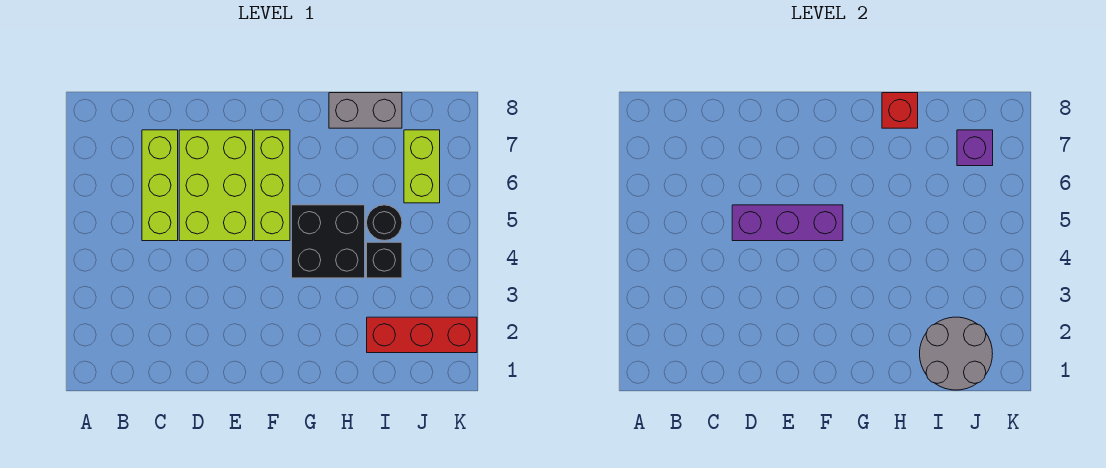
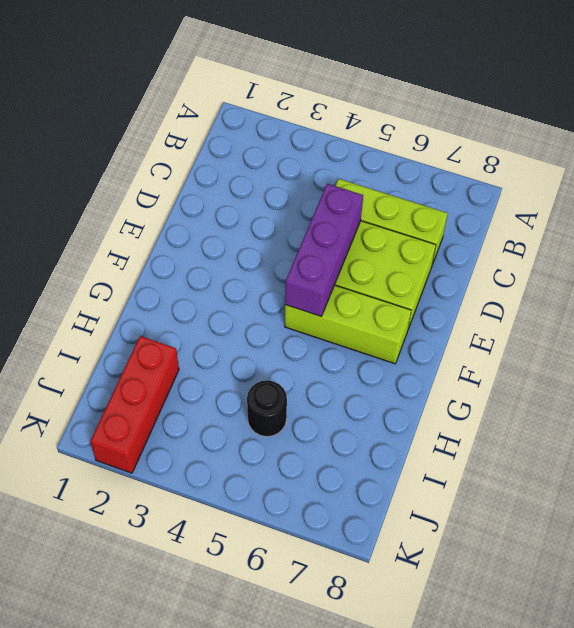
none -> black brick G4:H5 level 1
none -> grey brick H8:I8 level 1
none -> black brick I4 level 1

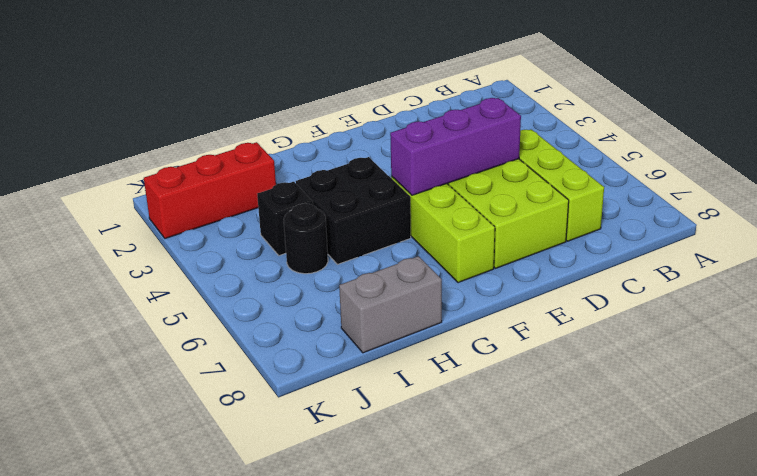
none -> lime brick J6:J7 level 1
none -> red brick H8 level 2
none -> grey round brick I1:J2 level 2

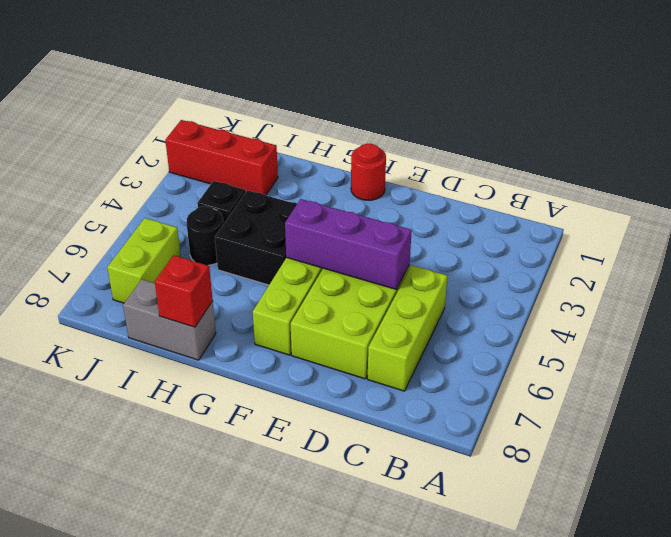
red round brick F1 level 1 -> none
none -> grey round brick I1:J2 level 2
none -> purple brick J7 level 2

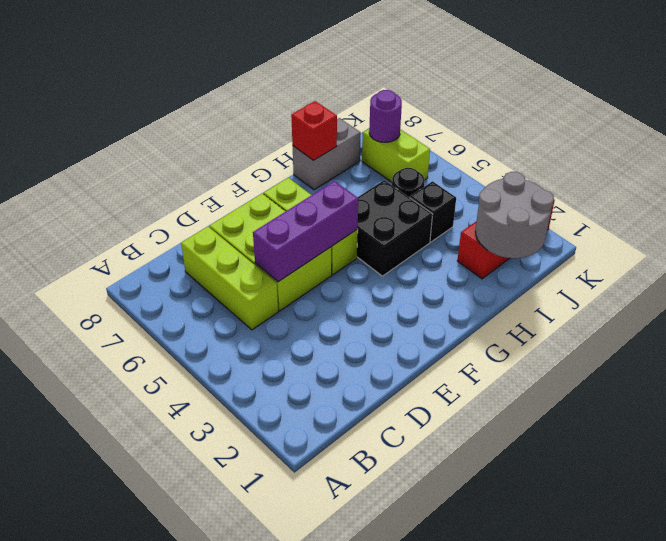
purple round brick J7 level 2 -> purple brick J7 level 2

